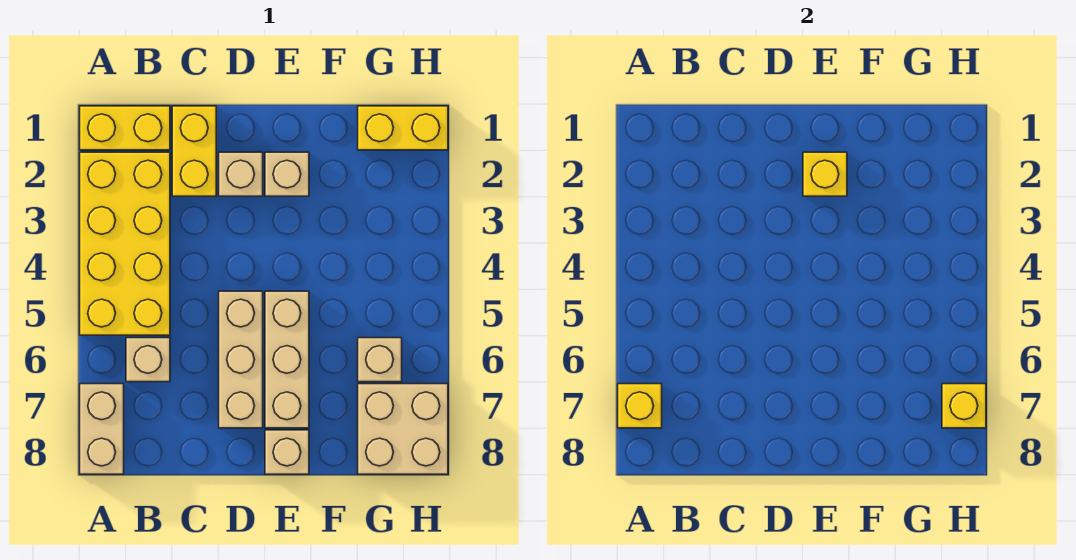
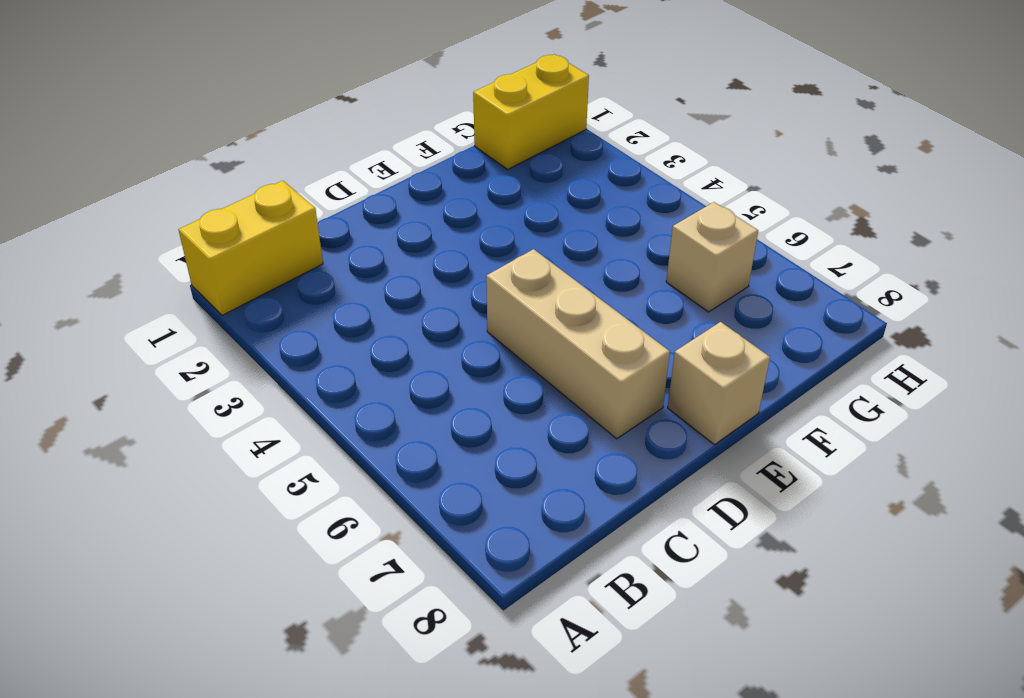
none -> yellow brick A2:B5 level 1
none -> tan brick A7:A8 level 1
none -> tan brick B6 level 1

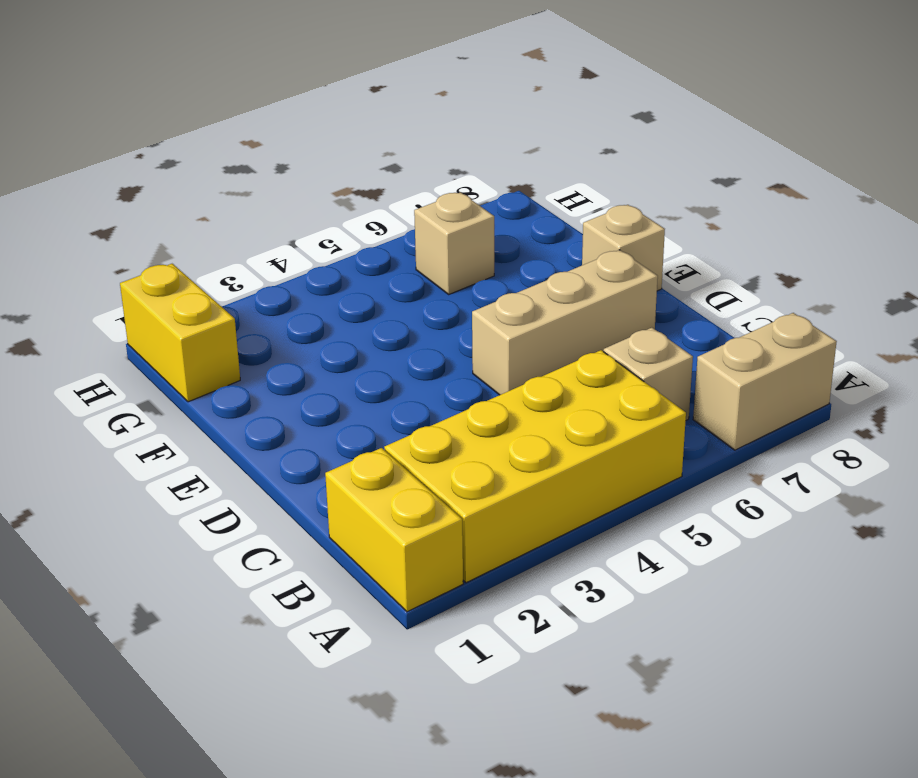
none -> yellow brick C1:C2 level 1
none -> tan brick D2 level 1
none -> tan brick E2 level 1

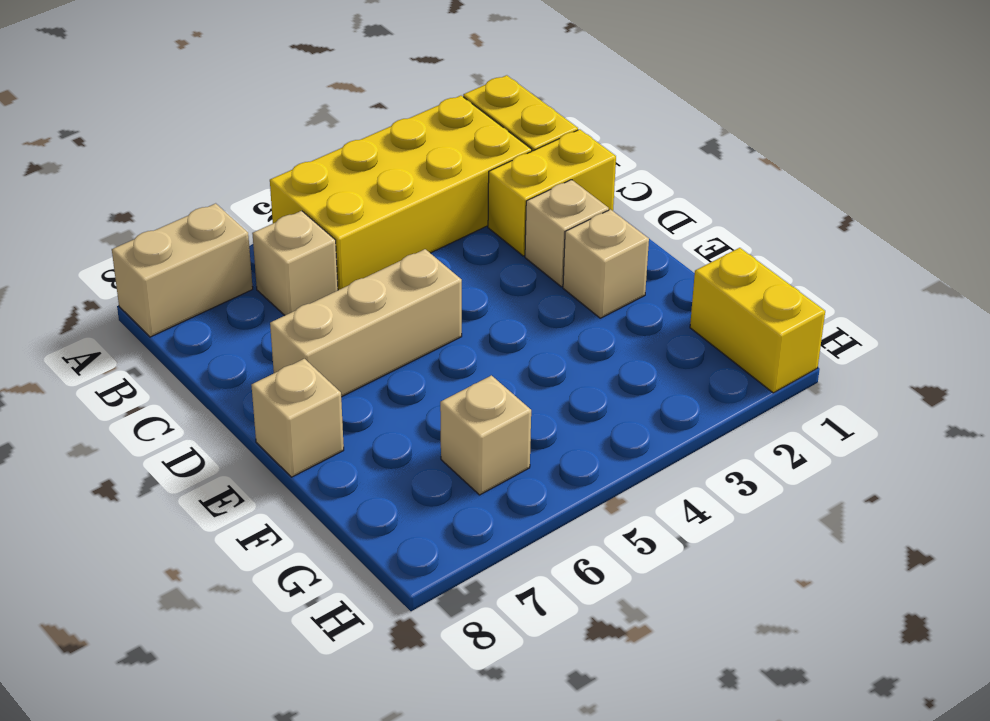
none -> tan brick E5:E7 level 1
none -> tan brick G7:H8 level 1
none -> yellow brick A7 level 2

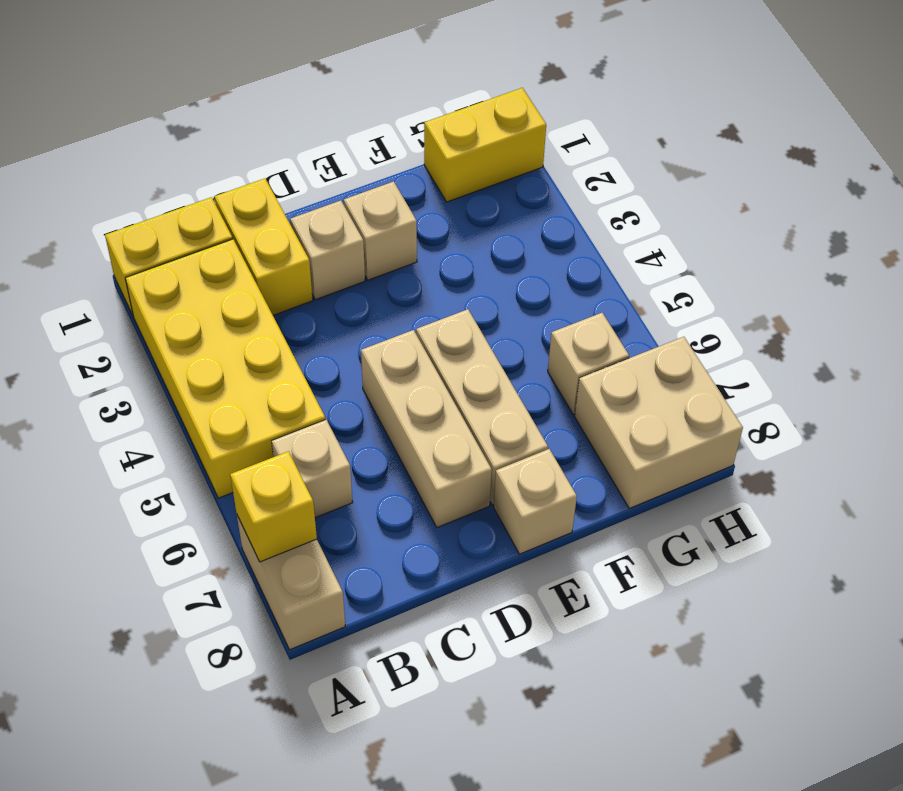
none -> yellow brick E2 level 2
none -> yellow brick H7 level 2

